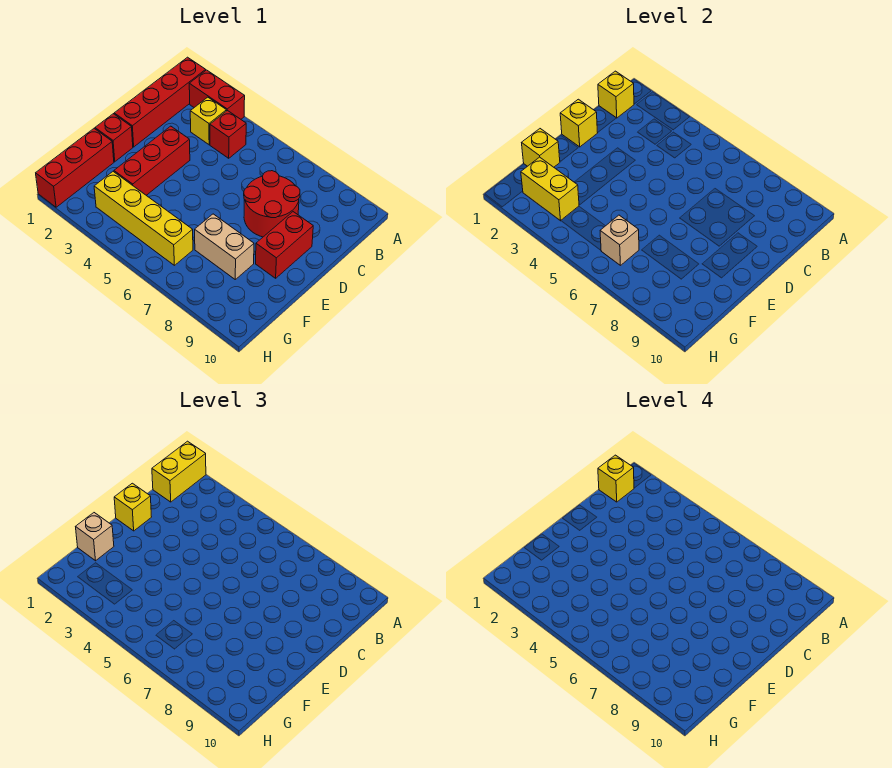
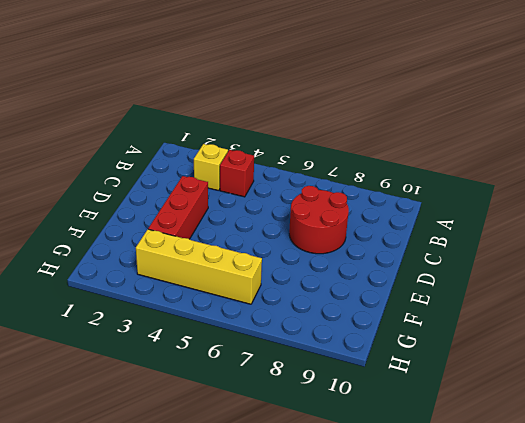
none -> red brick A1:D1 level 1
none -> red brick A2:A3 level 1
none -> red brick D9:E9 level 1

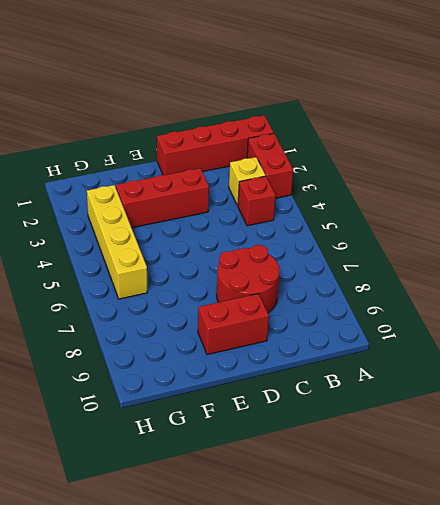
none -> red brick E1 level 1
none -> red brick F1:H1 level 1
none -> tan brick F7:F8 level 1

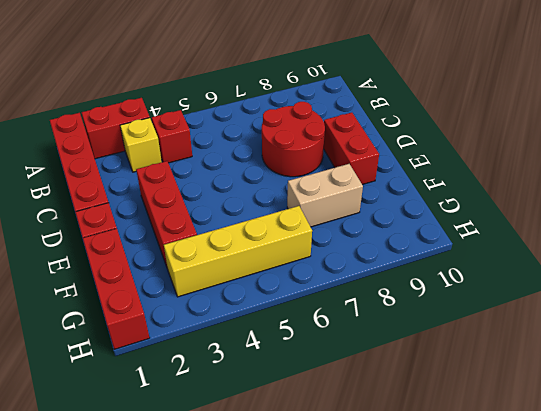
none -> yellow brick B1 level 2
none -> yellow brick D1 level 2
none -> yellow brick F1 level 2

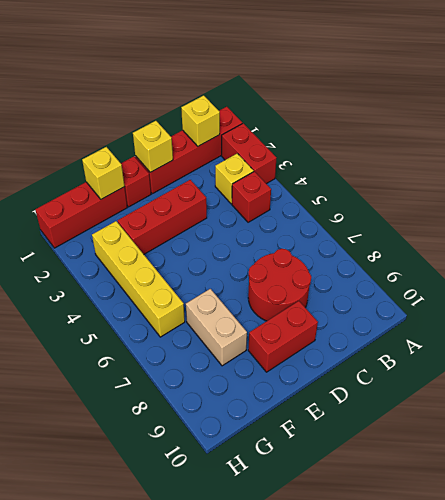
none -> yellow brick G2:G3 level 2
none -> tan brick G6 level 2
none -> yellow brick A1:B1 level 3

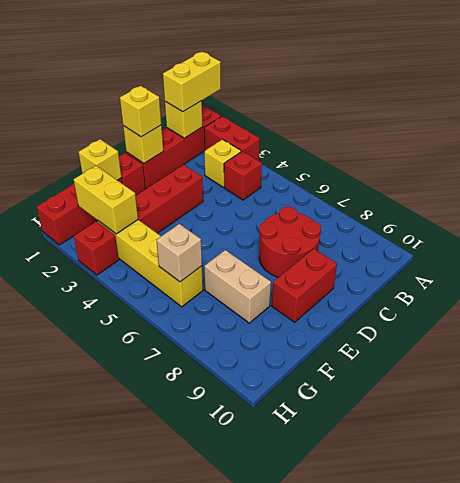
red brick H3 level 1 -> none
none -> tan brick F1 level 3
none -> yellow brick B1 level 4

